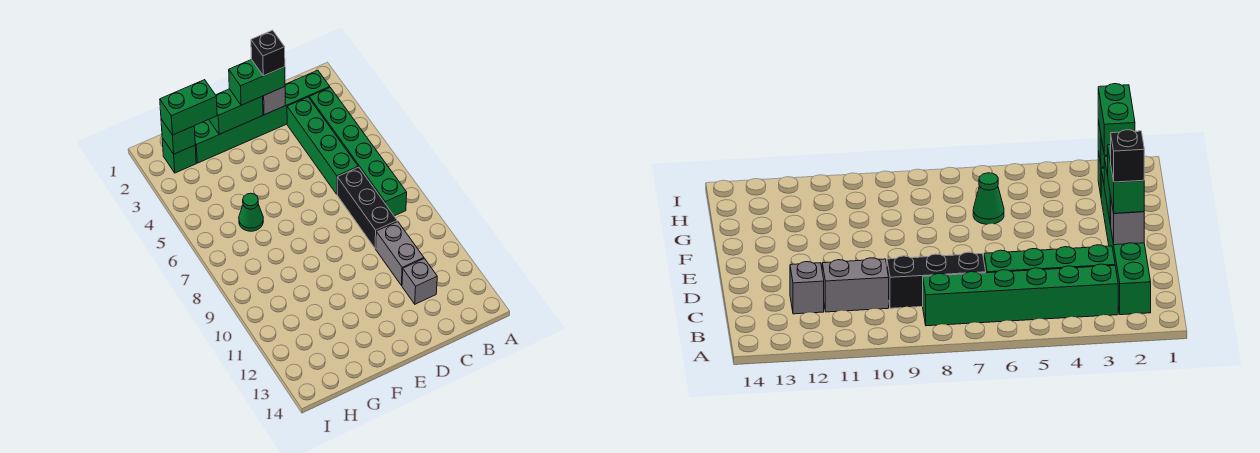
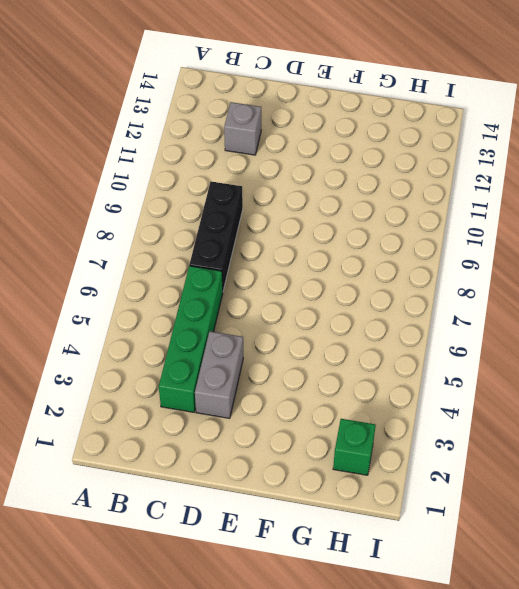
grey brick D3:D4 level 1 -> grey brick C10:C11 level 1
none -> green brick B2:G2 level 1
none -> green brick B3:B8 level 1
none -> green cone G6 level 1

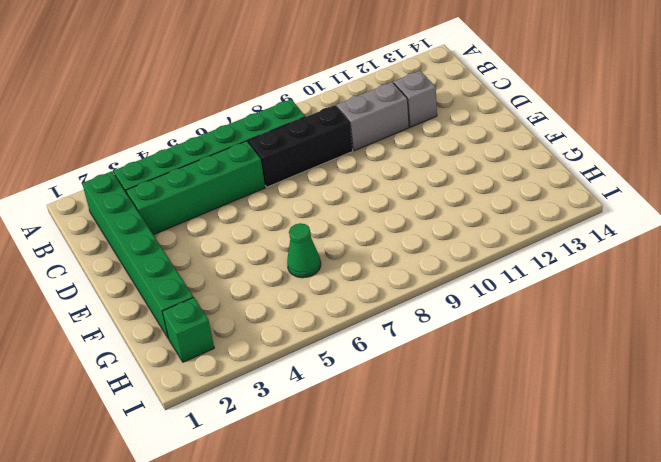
none -> grey brick D2 level 2
none -> green brick E2:F2 level 2
none -> green brick H2 level 2

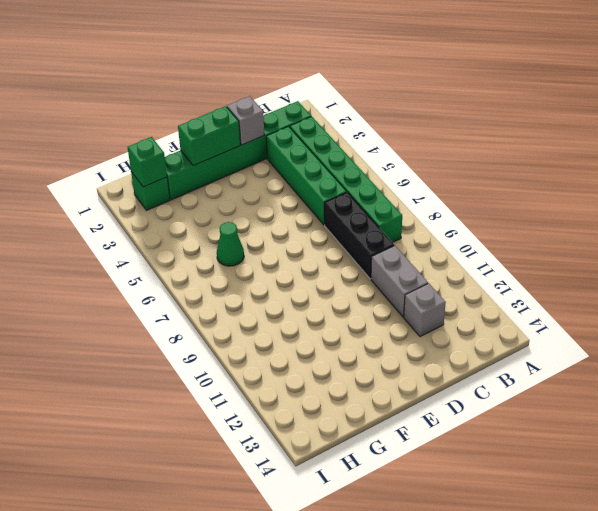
none -> green brick D2:E2 level 3
none -> green brick G2:H2 level 3
none -> black brick D2 level 4

